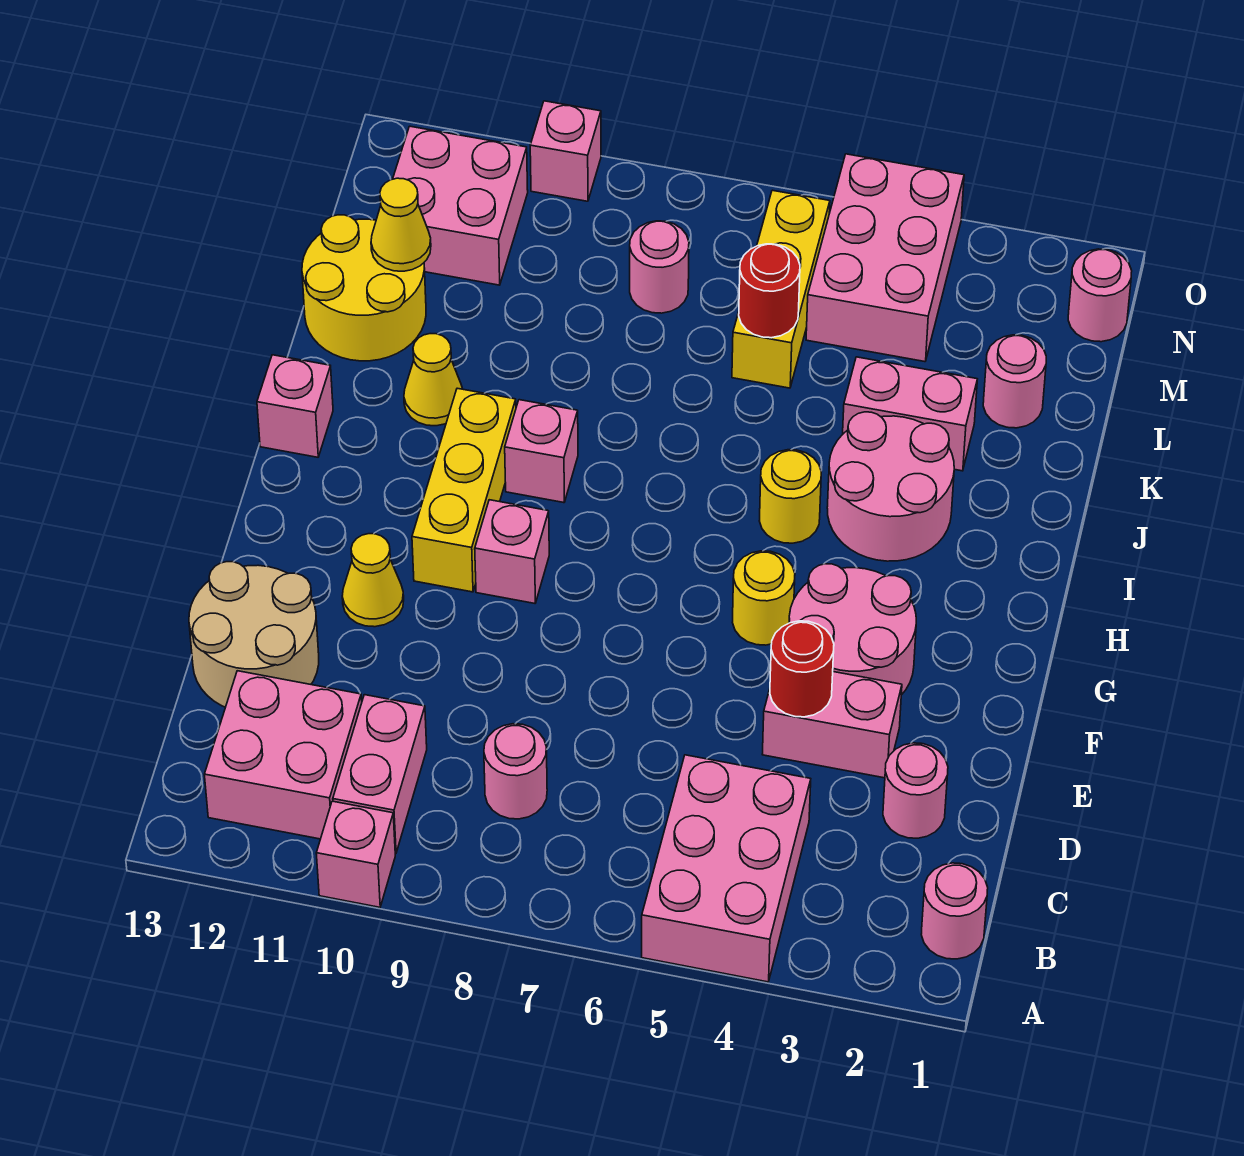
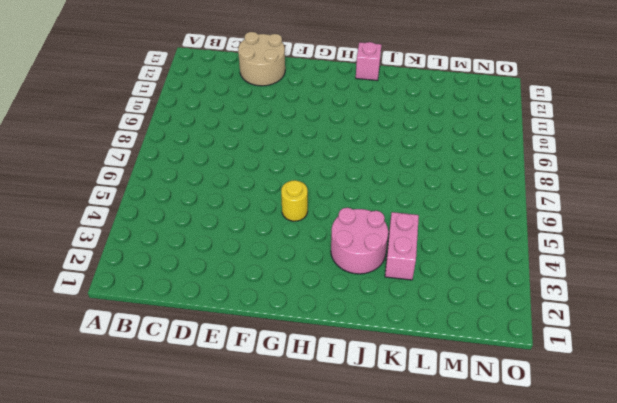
none -> pink brick A4:C5 level 1
none -> pink brick A10 level 1
none -> pink round brick B1 level 1
none -> pink brick B10:C10 level 1

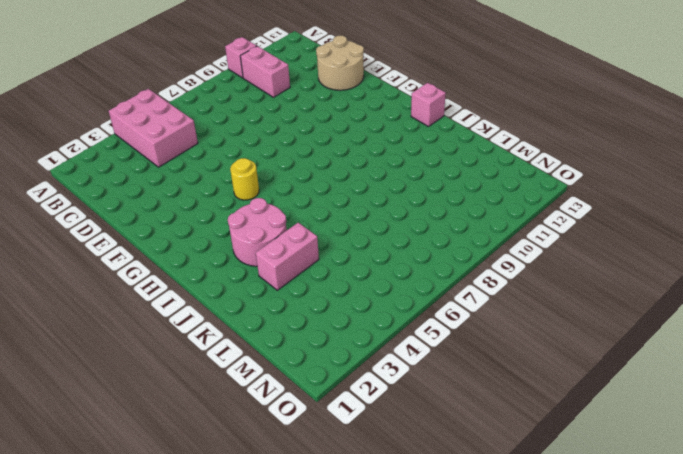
none -> pink round brick B1 level 1
none -> pink brick B11:C12 level 1
none -> pink round brick C8 level 1
none -> pink round brick D2 level 1

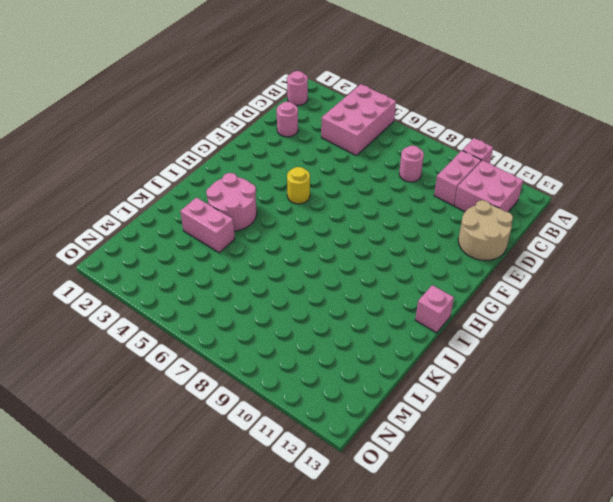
none -> pink brick E3:E4 level 1
none -> pink round brick F3:G4 level 1
none -> yellow cone F11 level 1
none -> pink brick G9 level 1

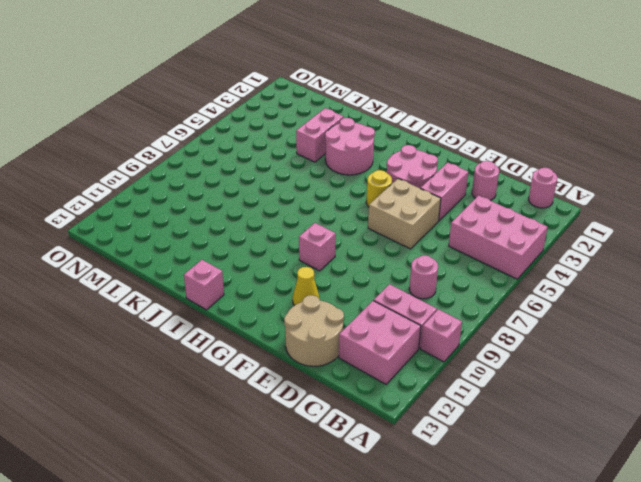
tan brick E5:F6 level 1 -> none
none -> yellow brick G10:I10 level 1
none -> yellow round brick I5 level 1
none -> pink brick I9 level 1
none -> yellow cone J11 level 1

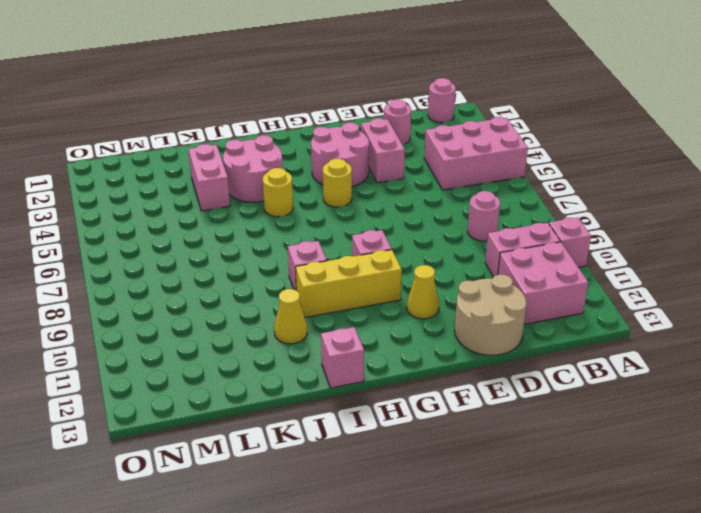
none -> yellow round brick K12:L13 level 1
none -> pink round brick L2 level 1
none -> yellow brick L6:N6 level 1
none -> pink brick M4:O5 level 1

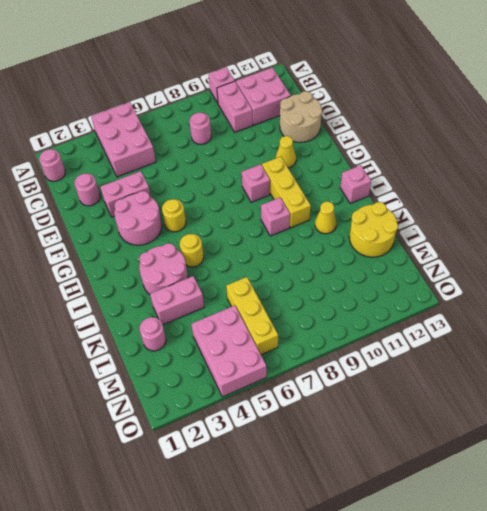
none -> pink round brick M8 level 1
none -> pink brick M11:N12 level 1
none -> pink round brick N1 level 1
none -> pink brick O10 level 1

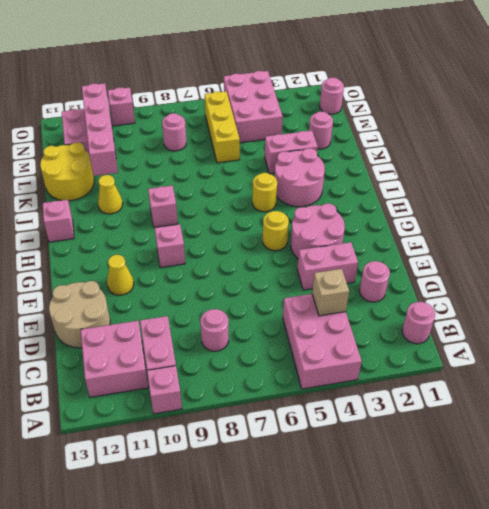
tan brick C4 level 2 -> none
pink brick K11:N11 level 2 -> none
none -> yellow brick G10:I10 level 1
none -> red round brick E4 level 2
none -> red round brick L6 level 2
none -> yellow cone L12 level 2

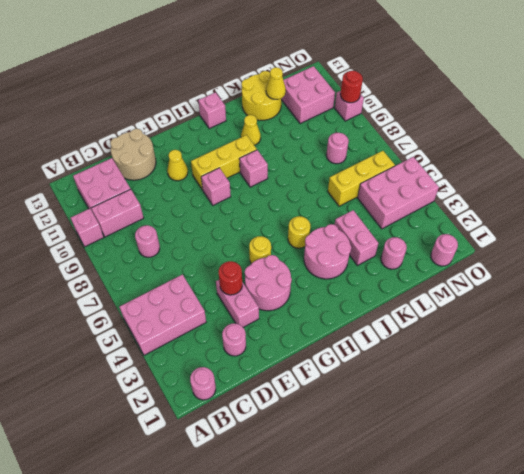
red round brick O10 level 2 -> red round brick L6 level 2

